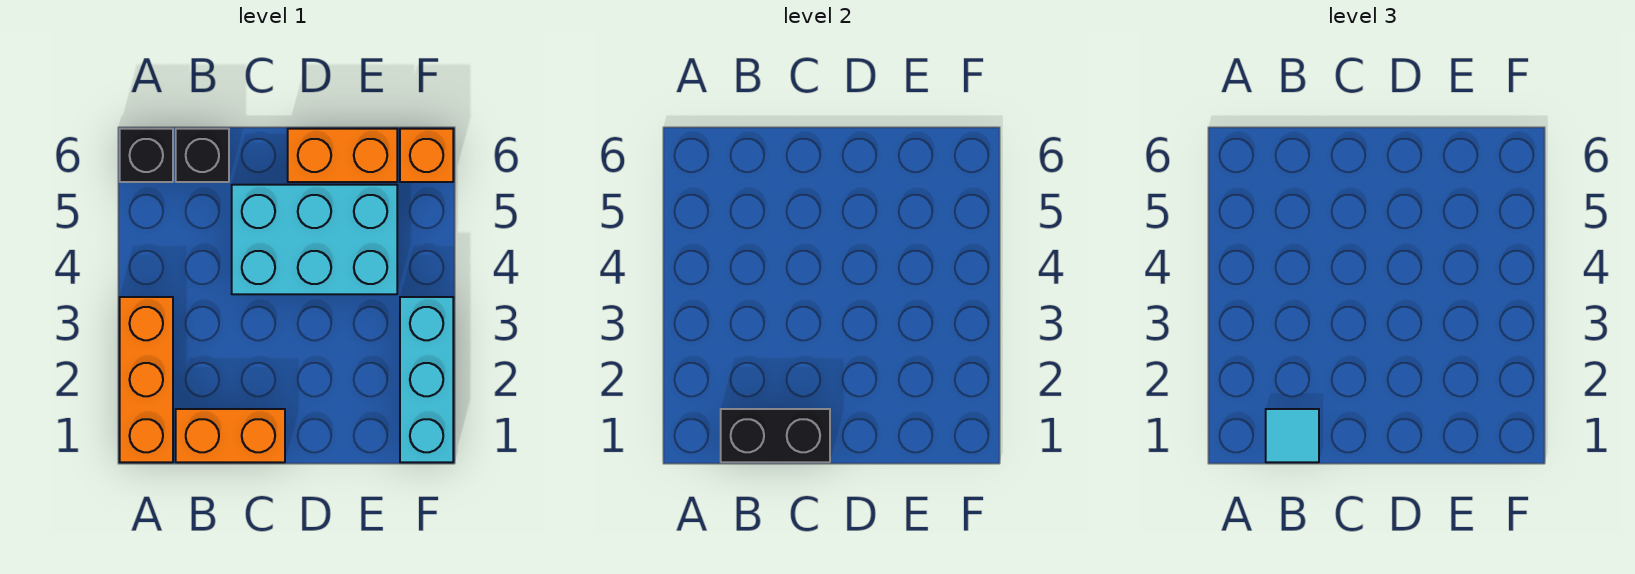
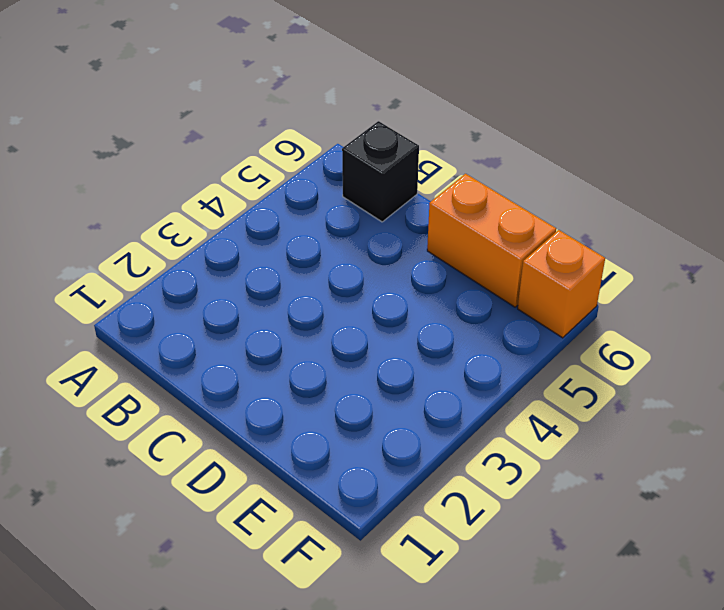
none -> orange brick A1:A3 level 1
none -> black brick A6 level 1

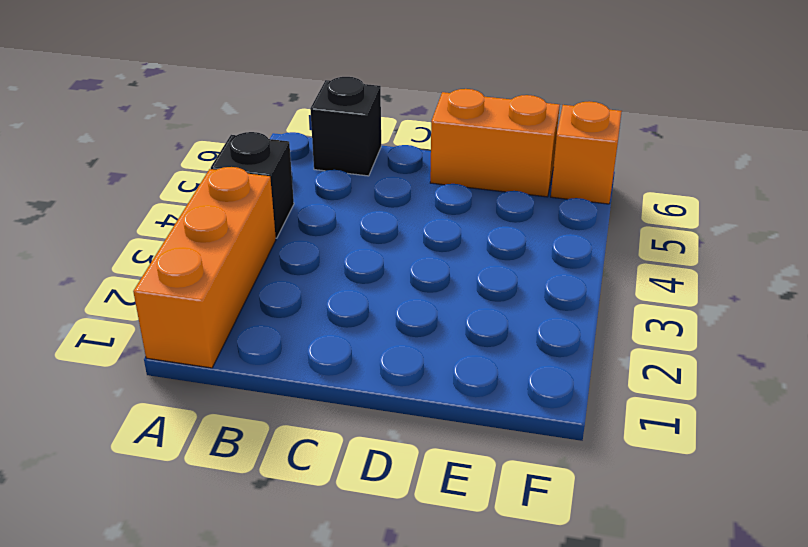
black brick A4 level 1 -> black brick A6 level 1
none -> orange brick B1:C1 level 1
none -> cyan brick C4:E5 level 1

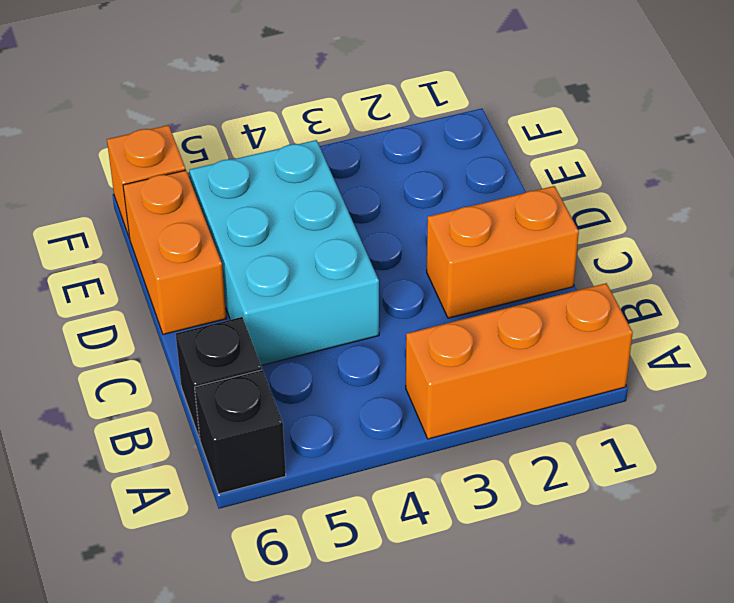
orange brick C1:C2 level 1 -> orange brick B1:C1 level 1
none -> cyan brick F1:F3 level 1
none -> black brick B1:C1 level 2

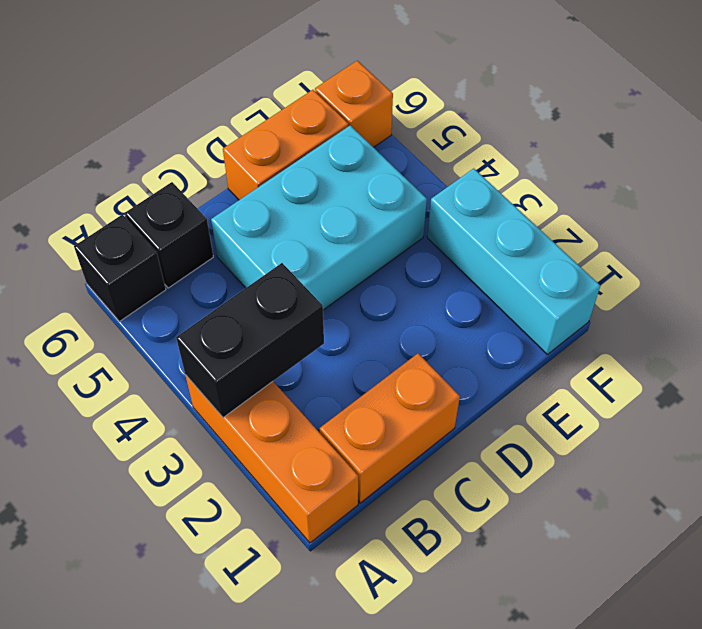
black brick A3:B3 level 2 -> black brick B1:C1 level 2
none -> cyan tile B1 level 3

